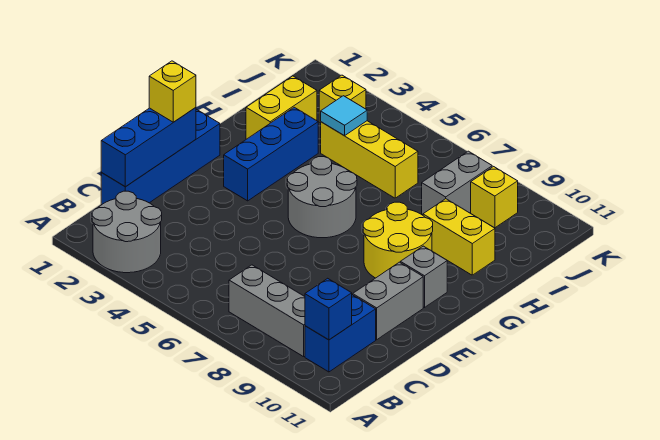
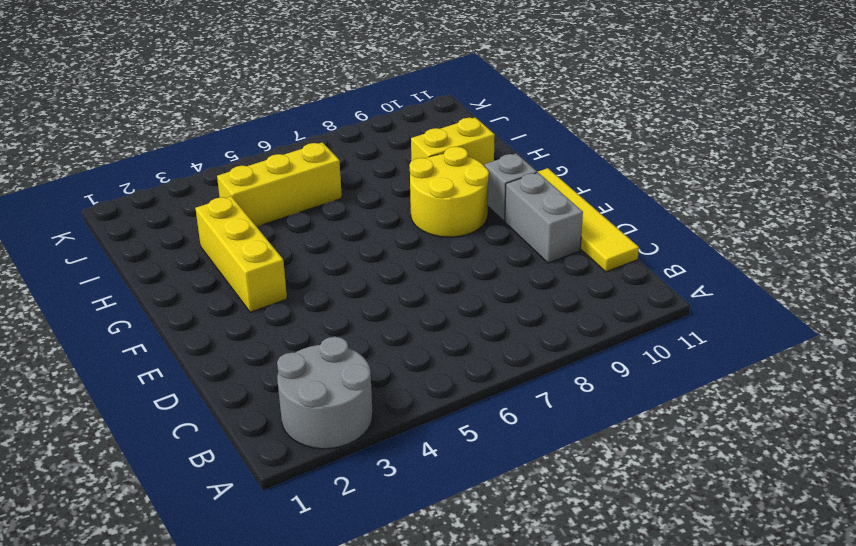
yellow tile C11:F11 level 1 -> none
yellow brick F3:H3 level 1 -> blue brick F3:H3 level 1
none -> grey brick B7:B9 level 1
none -> blue brick B10:C10 level 1
none -> blue brick C1:F1 level 1

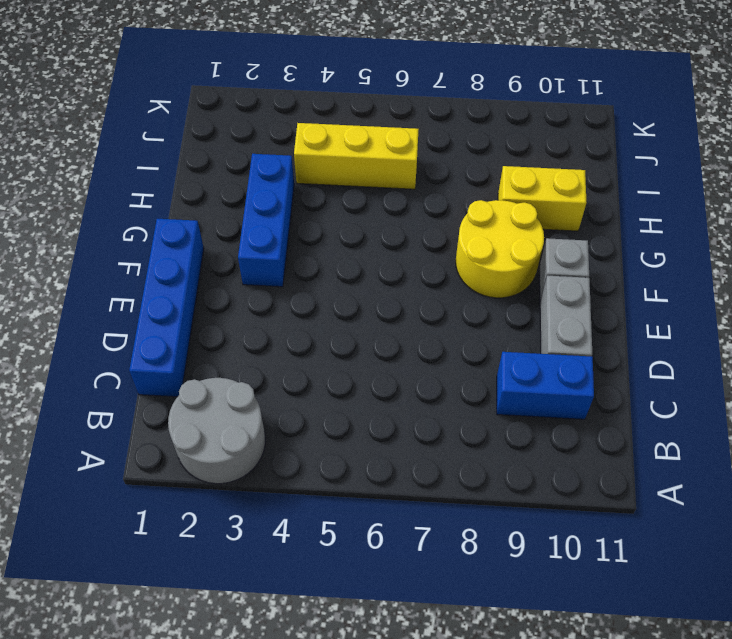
blue brick C9:C10 level 1 -> blue brick B10:C10 level 1
none -> grey brick B7:B9 level 1
none -> grey round brick F5:G6 level 1
none -> yellow brick H2:I2 level 1

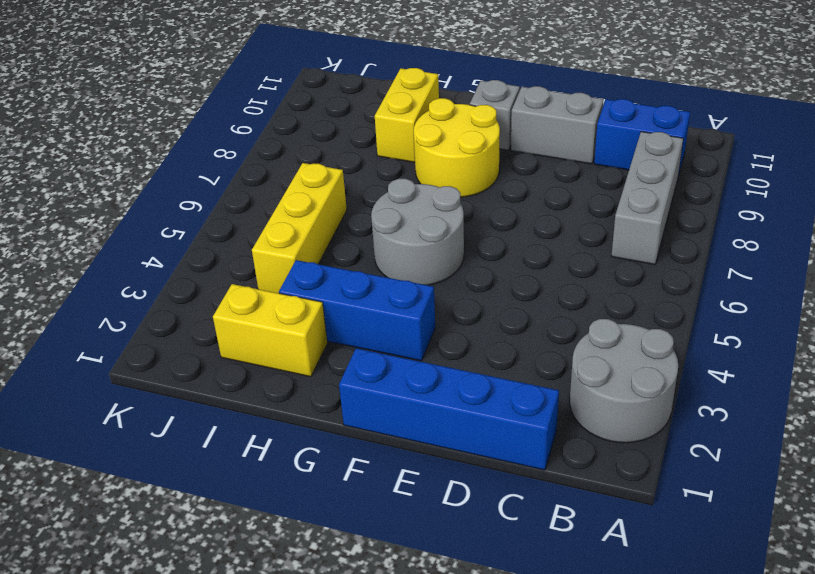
none -> grey brick I8:J8 level 1
none -> yellow brick J3 level 1
none -> yellow brick J9 level 1

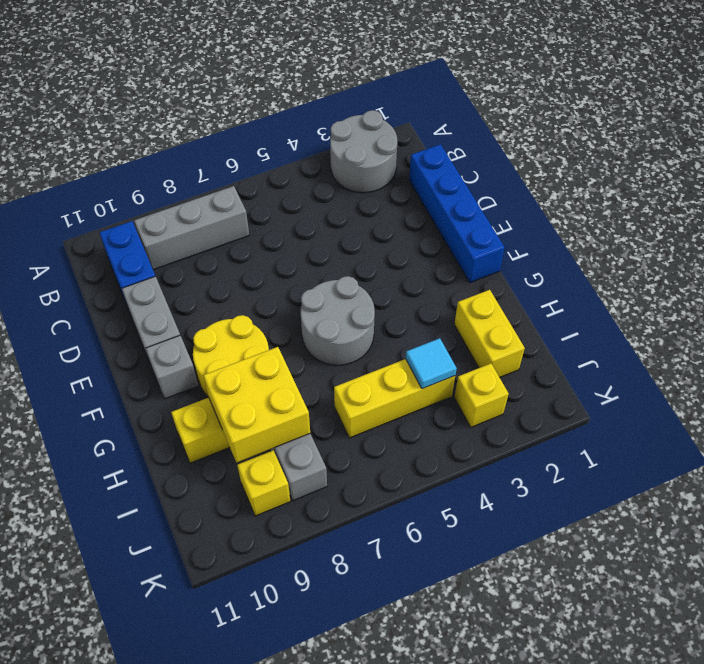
yellow brick H8:I9 level 2 -> none
none -> blue brick F3:H3 level 1
none -> blue brick B10 level 2
none -> blue brick C1:E1 level 2

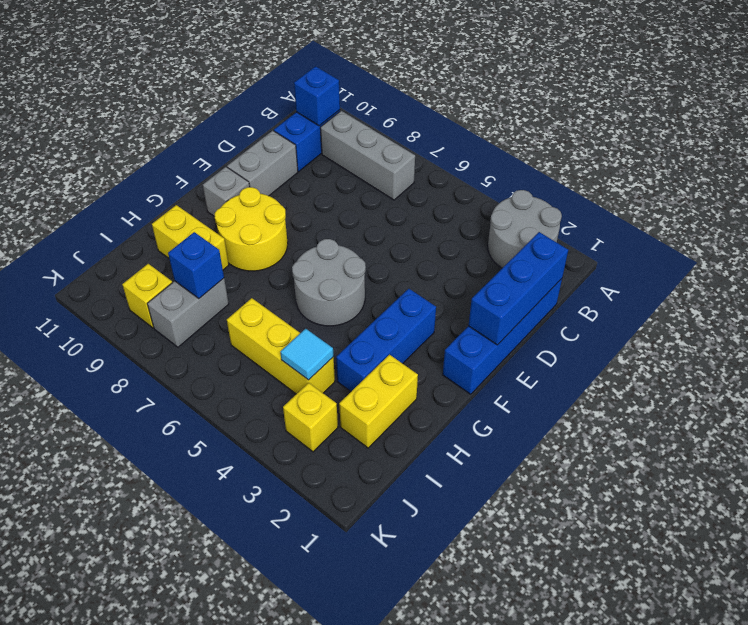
blue brick I8 level 2 -> none
none -> yellow brick E1 level 3

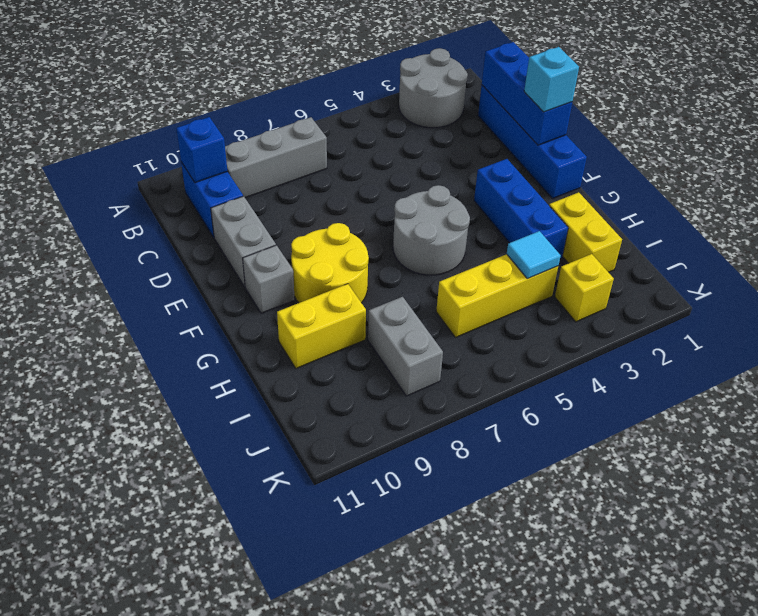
cyan brick E1 level 3 -> yellow brick E1 level 3
none -> yellow brick J9 level 1

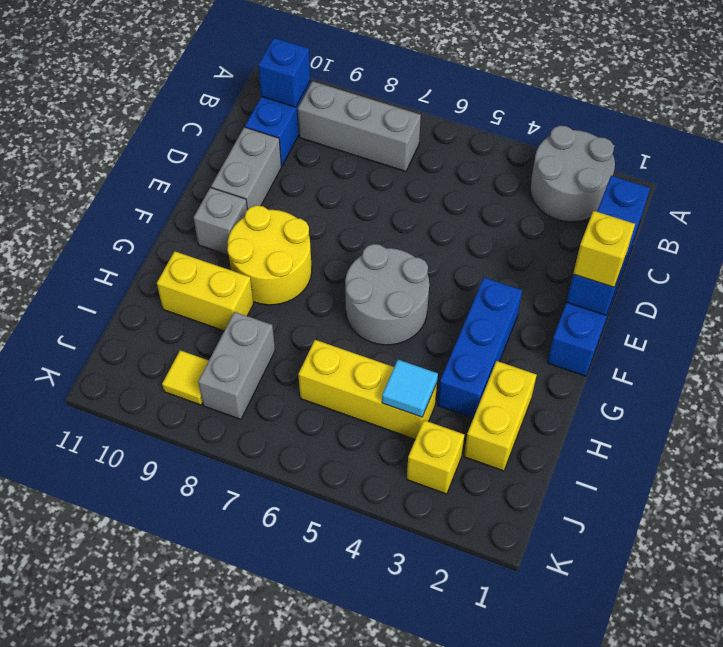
yellow tile J9 level 1 -> yellow brick J9 level 1

